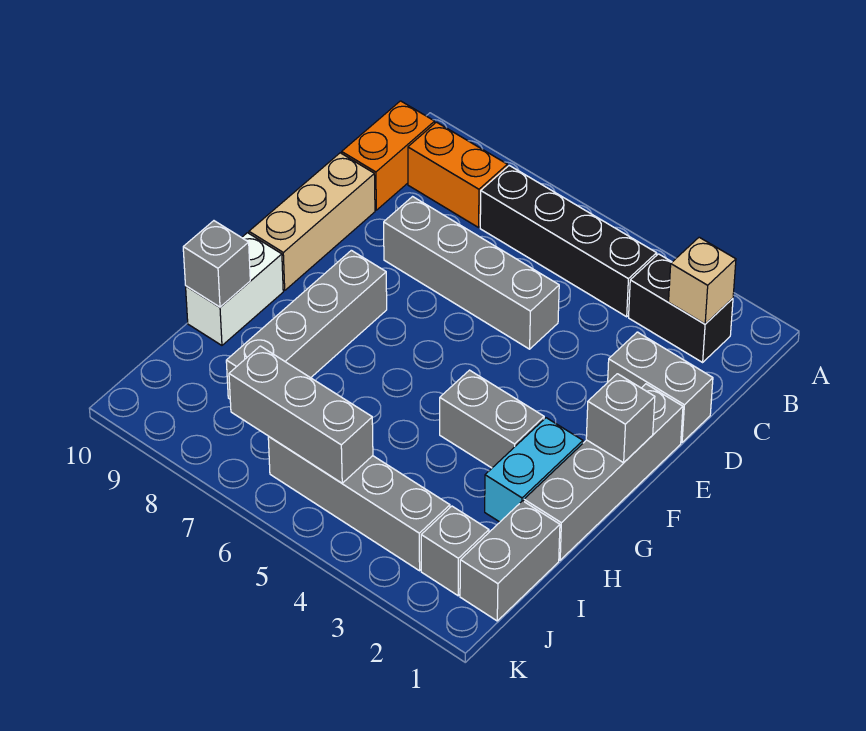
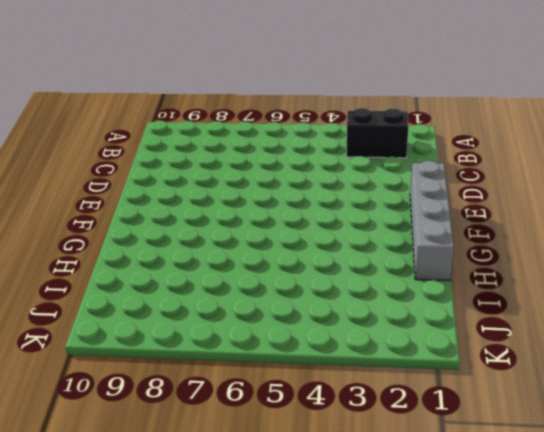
none -> black brick B4:B7 level 1
none -> orange brick B8:B9 level 1
none -> orange brick B10:C10 level 1

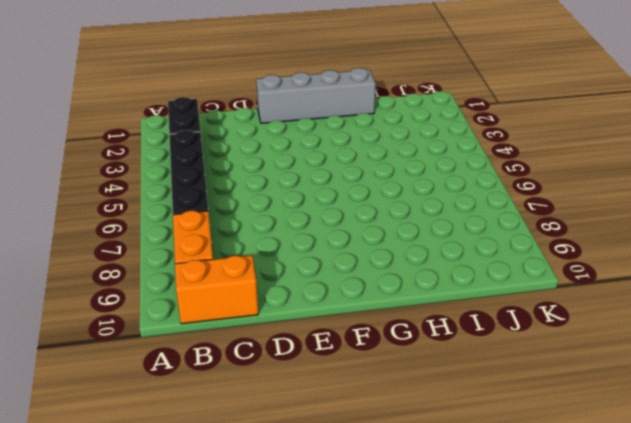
none -> grey brick D1:D2 level 1
none -> grey brick D5:D8 level 1
none -> tan brick D10:F10 level 1

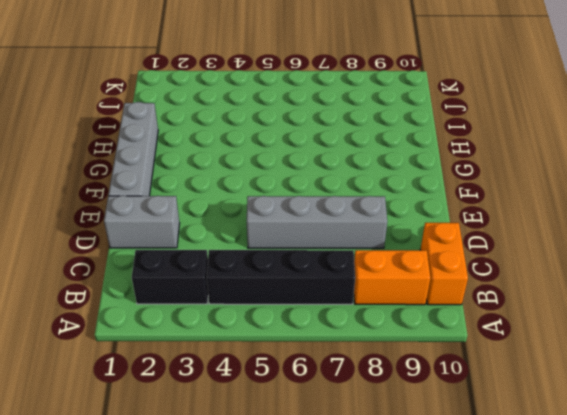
none -> tan brick D10:F10 level 1
none -> grey brick F8:I8 level 1
none -> cyan brick G2:H2 level 1

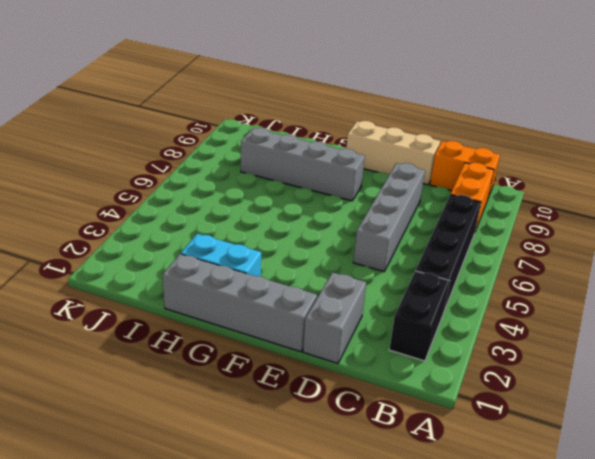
none -> grey brick G3:G4 level 1
none -> white brick G10:H10 level 1
none -> grey brick I1:J1 level 1

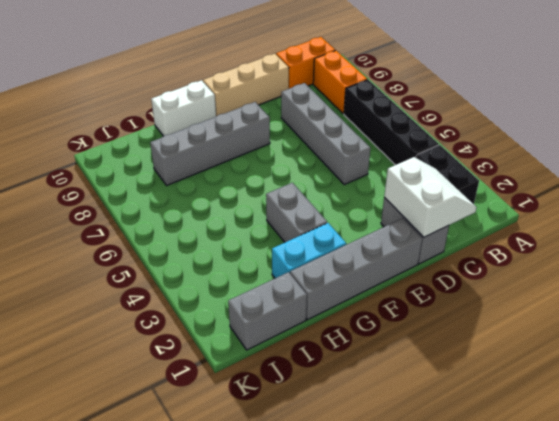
white slope C1:D2 level 2 top D -> none
none -> grey brick J2 level 1
none -> grey brick J3:J6 level 1
none -> tan brick B2 level 2

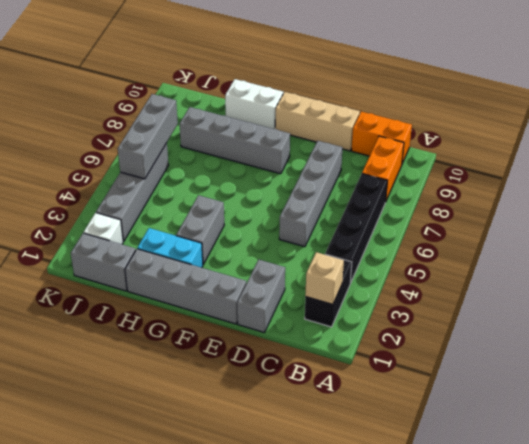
white brick J2 level 1 -> grey brick J2 level 1
none -> grey brick F1 level 2
none -> grey brick H10 level 2

